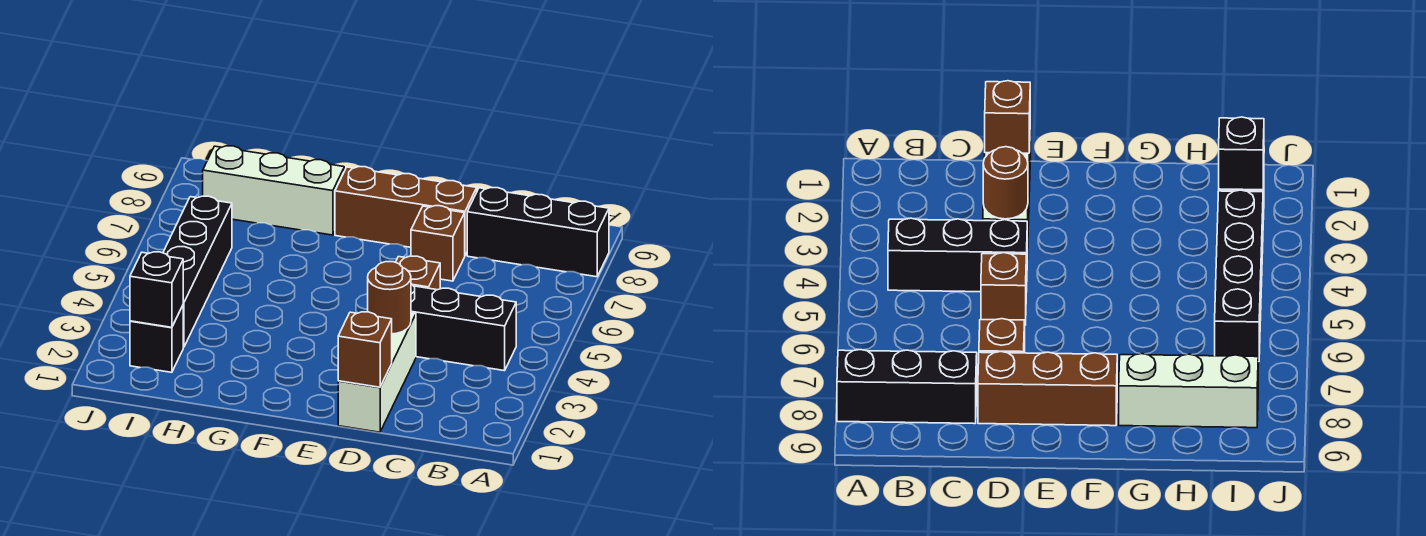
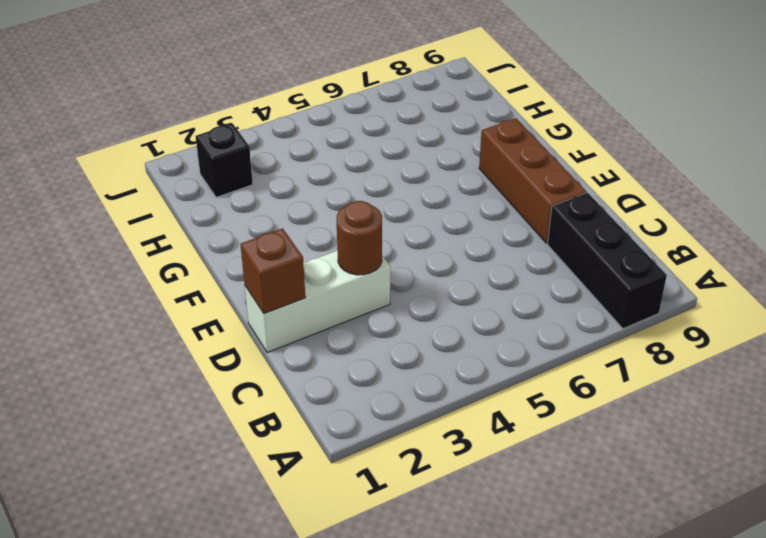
none -> black brick B4:D4 level 1
none -> brown brick D5 level 1
none -> brown brick D7 level 1

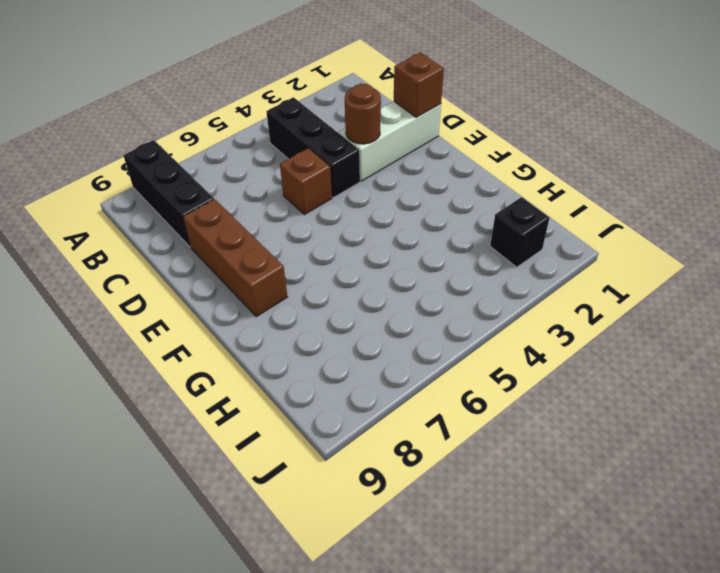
none -> brown brick D7 level 1
none -> white brick G8:I8 level 1
none -> black brick I3:I6 level 1

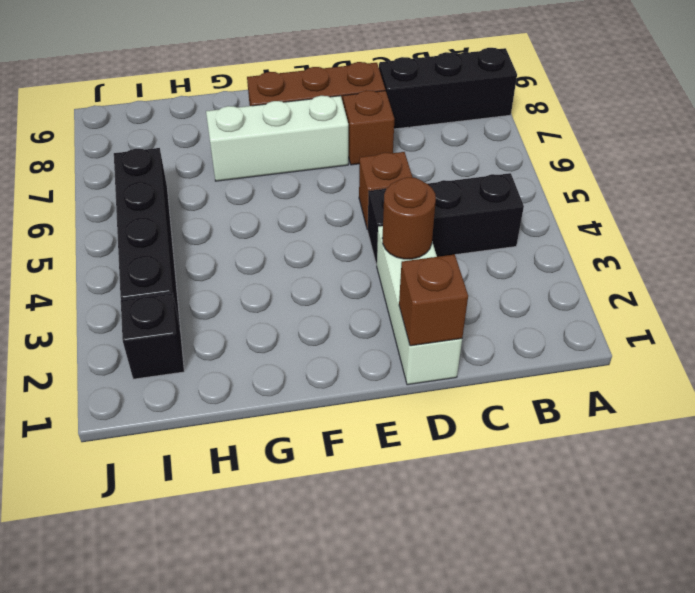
white brick E7:G7 level 1 -> white brick G8:I8 level 1
none -> black brick I2 level 2

